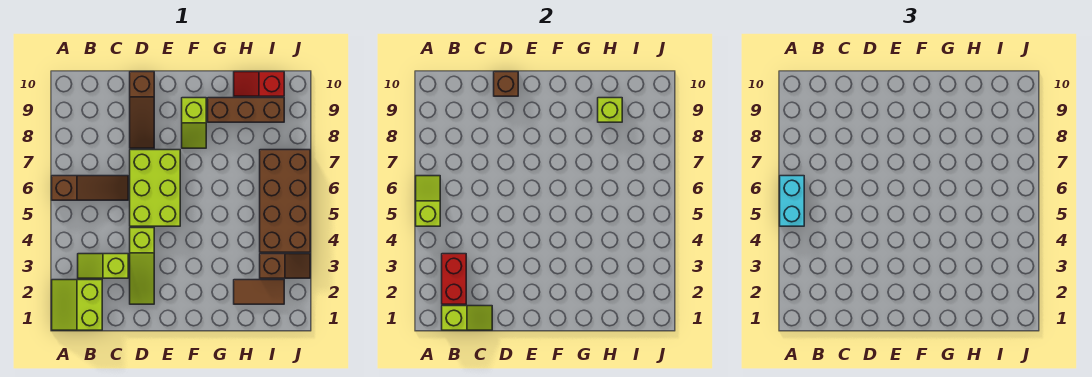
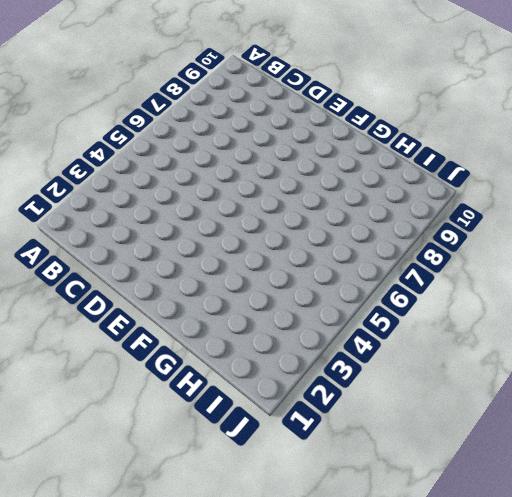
none -> lime slope A1:B2 level 1 top B
none -> brown slope A6:C6 level 1 top A
none -> lime slope B3:C3 level 1 top C

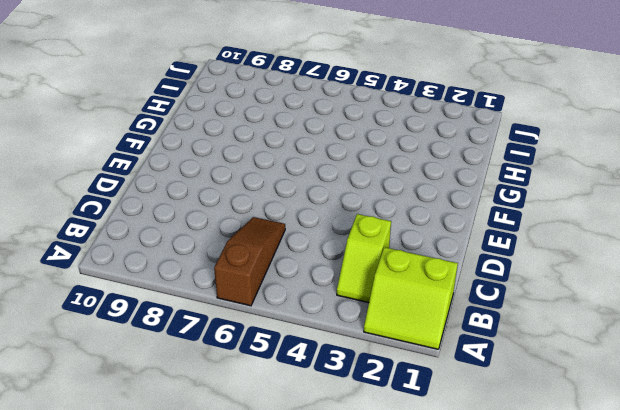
none -> lime slope D2:D4 level 1 top 4
none -> lime brick D5:E7 level 1
none -> brown slope D8:D10 level 1 top 10

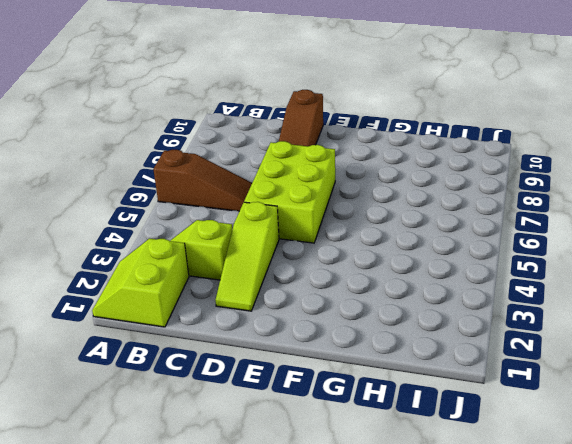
none -> lime slope F8:F9 level 1 top 9
none -> brown brick G9:I9 level 1
none -> brown tile H2:I2 level 1

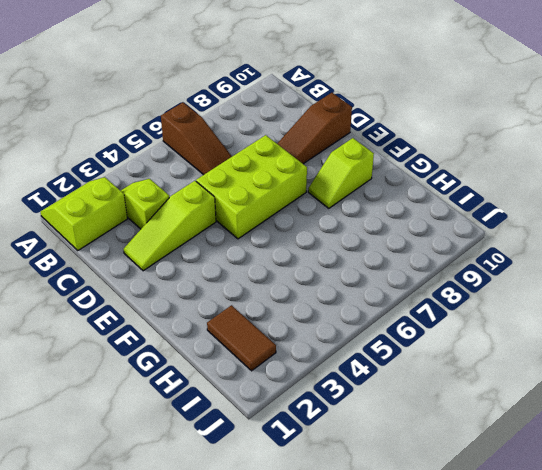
none -> brown brick G9:I9 level 1
none -> red slope H10:I10 level 1 top I
none -> brown slope I3:J3 level 1 top I

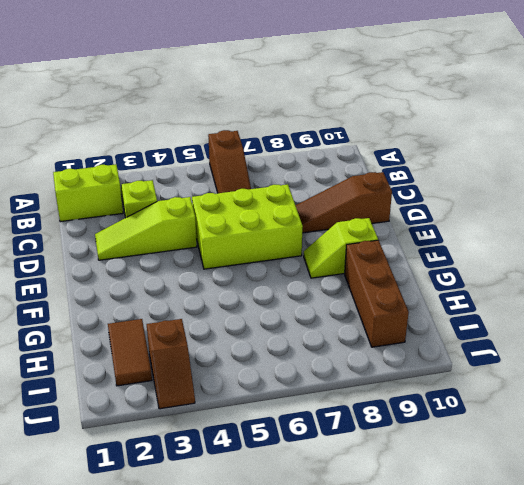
none -> red slope H10:I10 level 1 top I
none -> brown brick I4:J7 level 1
none -> lime slope A5:A6 level 2 top 5

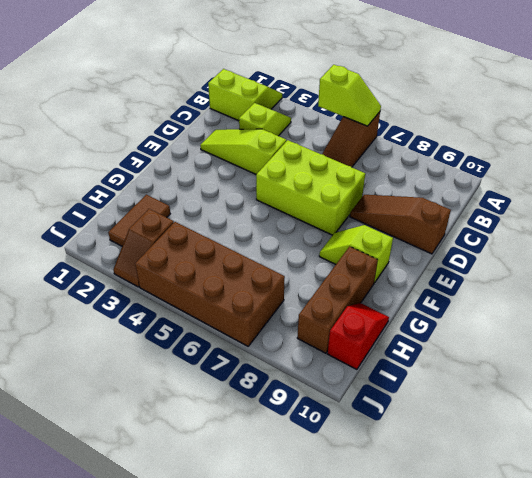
none -> lime slope B1:C1 level 2 top B
none -> red brick B2:B3 level 2
none -> brown brick D10 level 2

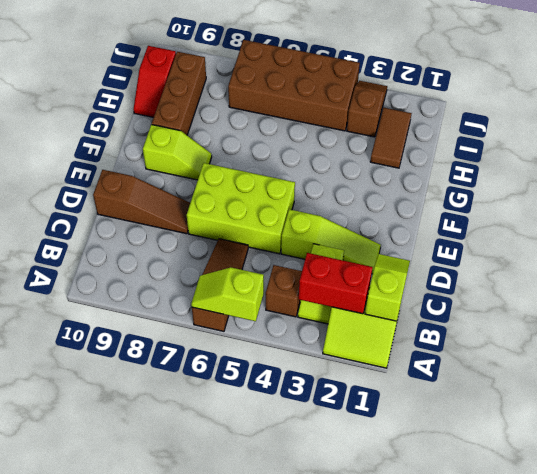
brown brick B4 level 1 -> brown brick D10 level 2
none -> lime brick H9 level 2
none -> cyan brick A5:A6 level 3

